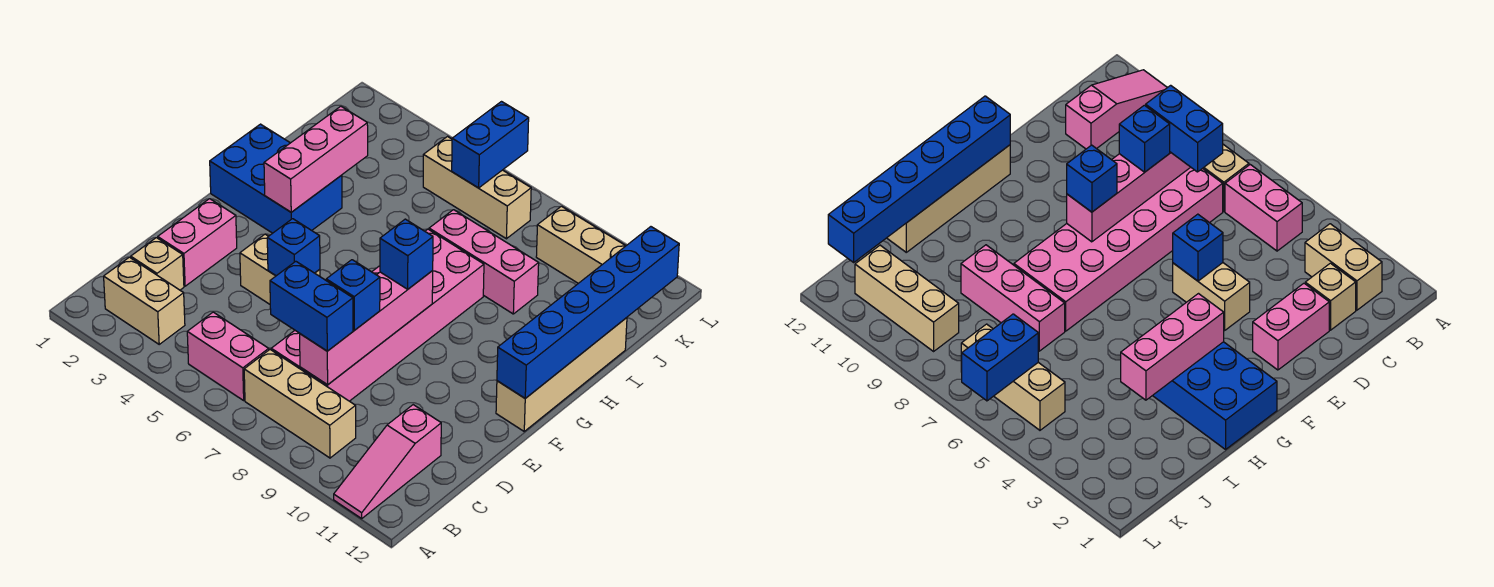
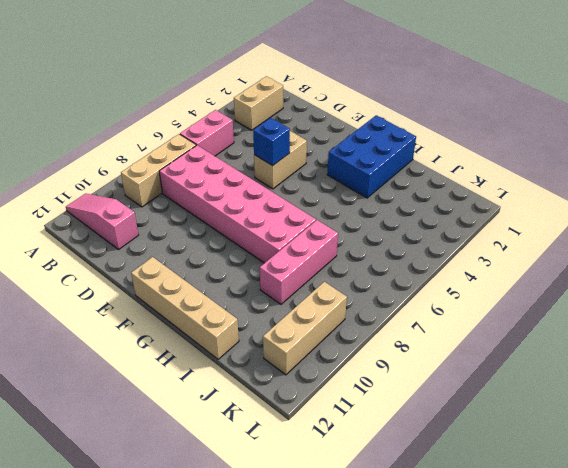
none -> tan brick C2 level 1
none -> pink brick D2:E2 level 1
none -> tan brick K5:K7 level 1

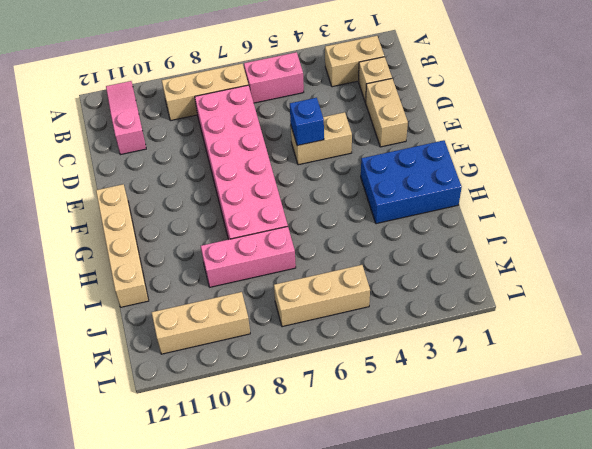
tan brick D2:E2 level 1 -> pink brick D2:E2 level 1
none -> pink brick C8:F8 level 2
none -> blue brick F12:K12 level 2
none -> pink brick G3:I3 level 2

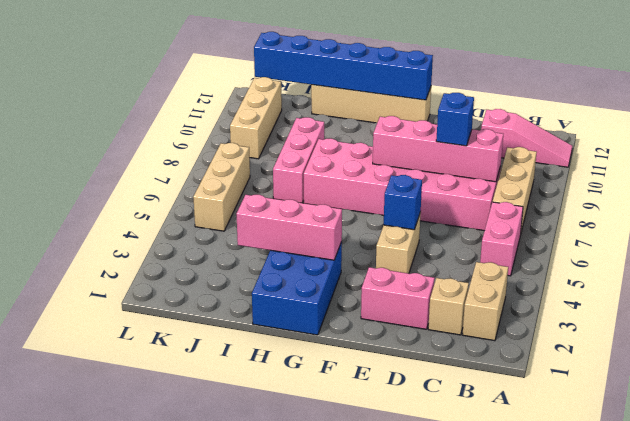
none -> blue brick K6:L6 level 2
none -> blue brick C7:C8 level 3
none -> blue brick F8 level 3

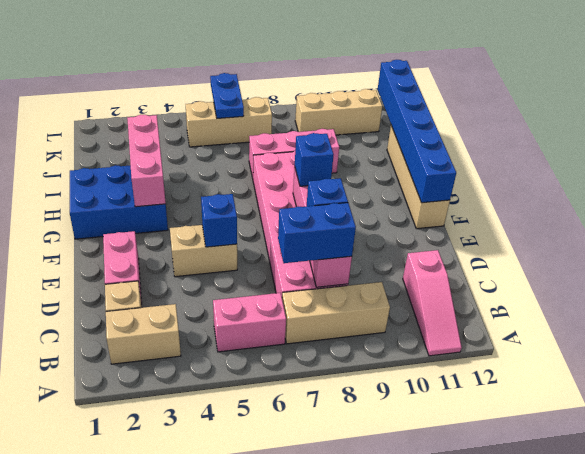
blue plate K6:L6 level 2 -> blue brick K6:L6 level 2

